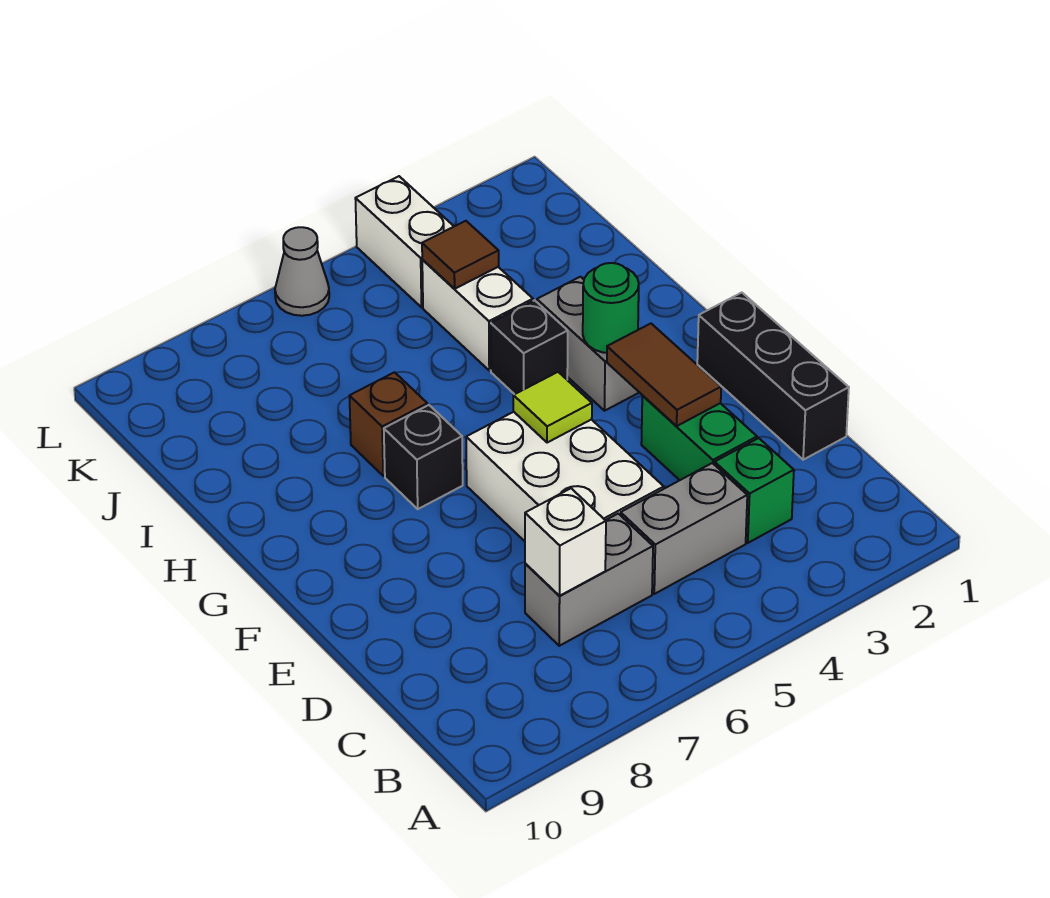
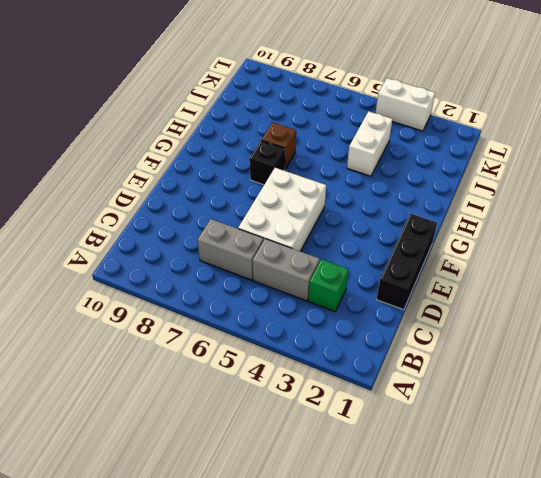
white brick L3:L4 level 1 -> white brick K4:L4 level 1
none -> green brick D3:E3 level 1
none -> grey brick G3:H3 level 1
none -> black brick H4 level 1

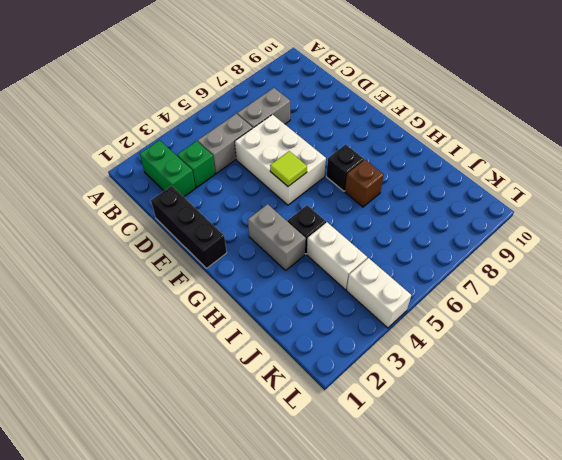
green brick B2:C2 level 1 -> green brick D3:E3 level 1
none -> grey cone L6 level 1
none -> white brick C7 level 2
none -> brown tile E3:F3 level 2

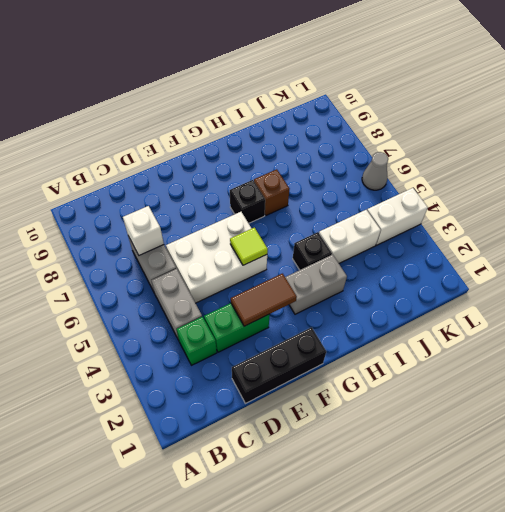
none -> green round brick G3 level 2
none -> brown tile J4 level 2

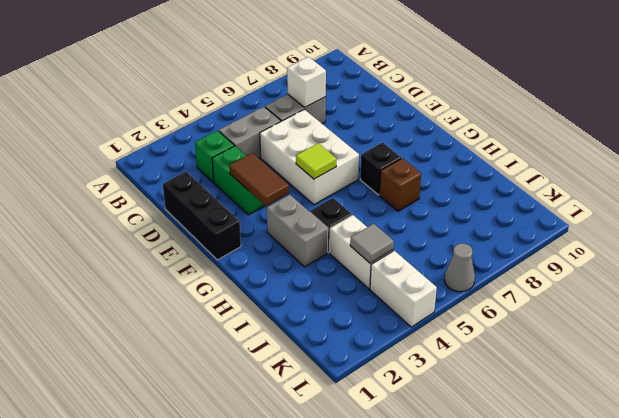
grey tile J4 level 2 -> brown tile J4 level 2
none -> green round brick G3 level 2

